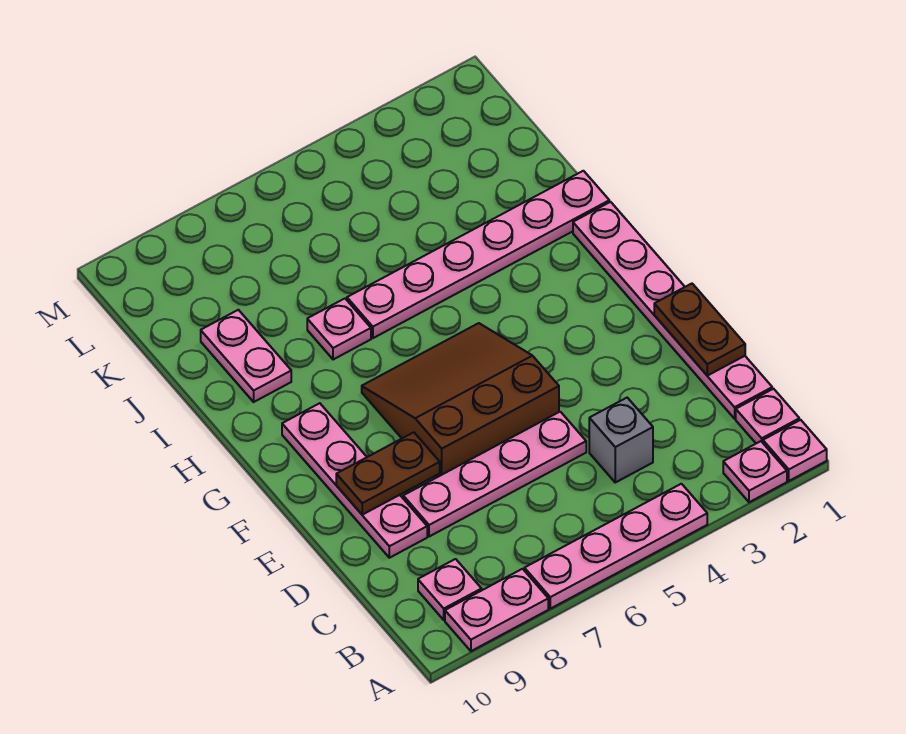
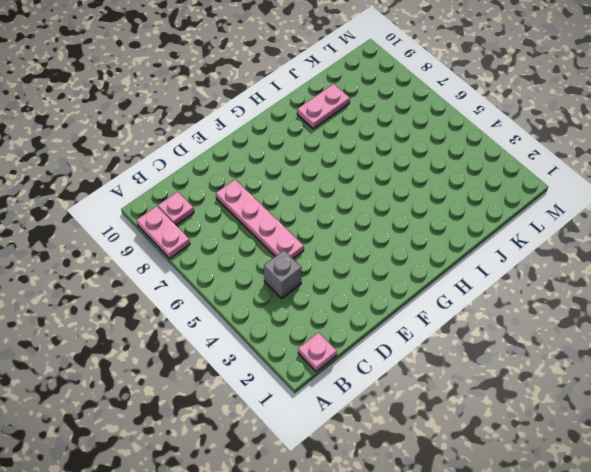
none -> pink plate A1 level 1
none -> pink plate A2 level 1
none -> pink plate A4:A7 level 1

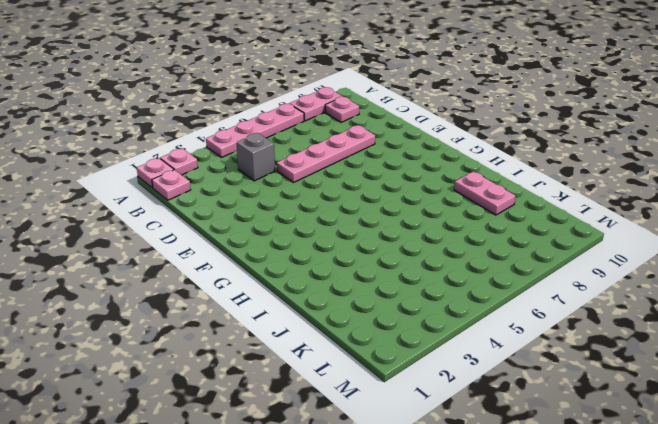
none -> pink plate C1:H1 level 1
none -> pink plate D9:G9 level 1
none -> brown slope E5:G7 level 1 top E

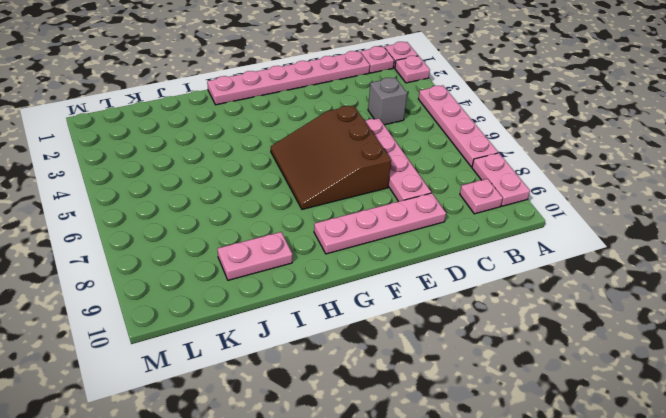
none -> pink plate I1:I6 level 1
none -> pink plate I7 level 1
none -> brown plate D1:E1 level 2

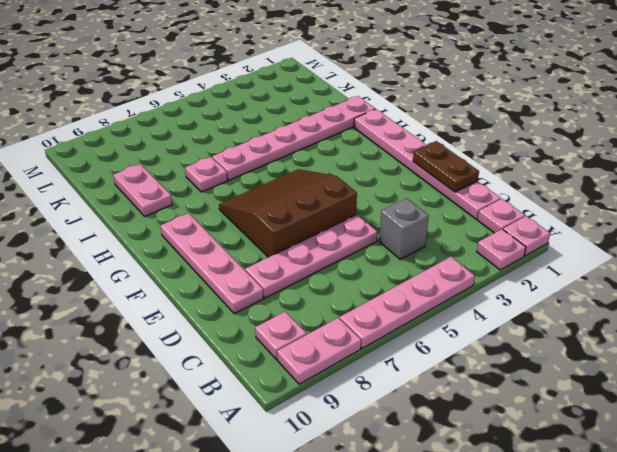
none -> brown plate E8:E9 level 2

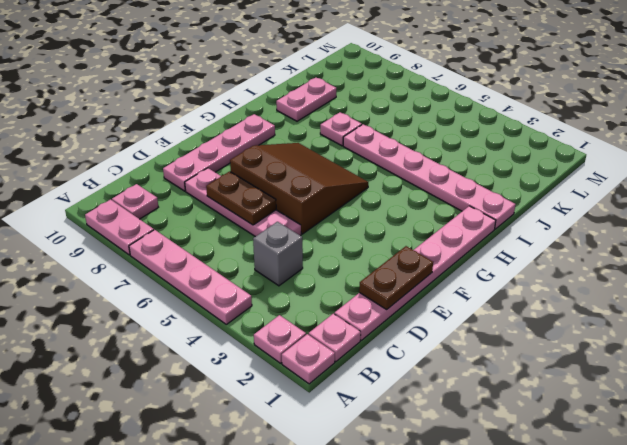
brown plate D6:D7 level 2 -> brown plate E8:E9 level 2

